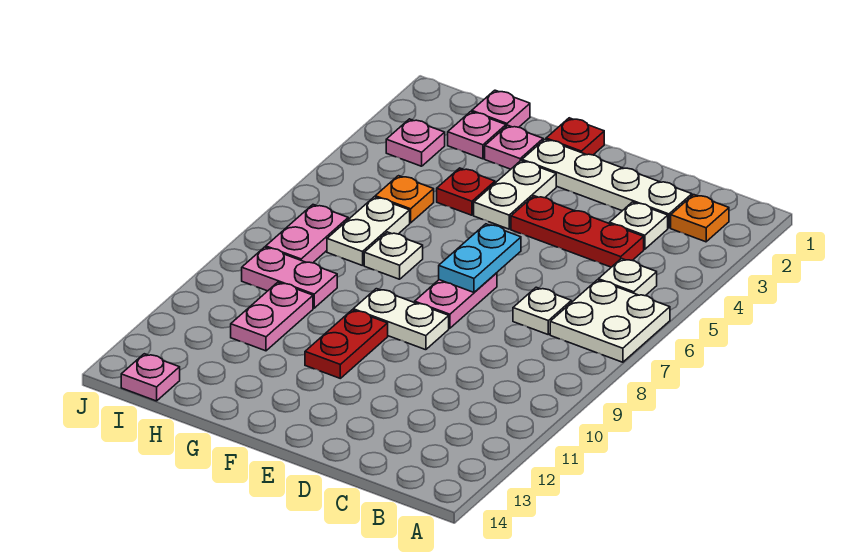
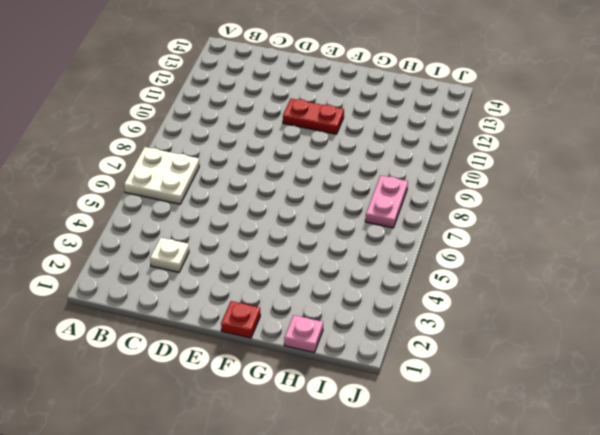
red plate E11:F11 level 1 -> red plate F10:F11 level 1
none -> orange plate B2 level 1
none -> white plate B5 level 1
none -> white plate C2:F2 level 1

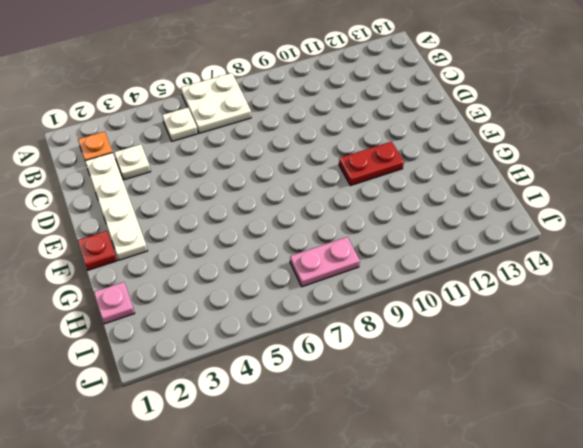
none -> red plate C4:E4 level 1
none -> white plate C7 level 1
none -> pink plate E7:E8 level 1

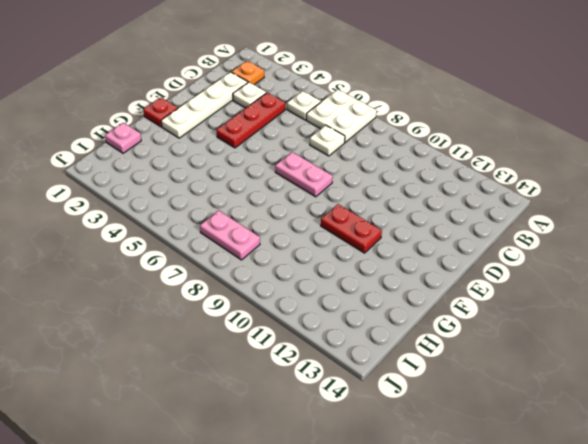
none -> white plate E9:F9 level 1
none -> white plate F3:F4 level 1
none -> pink plate G2 level 1

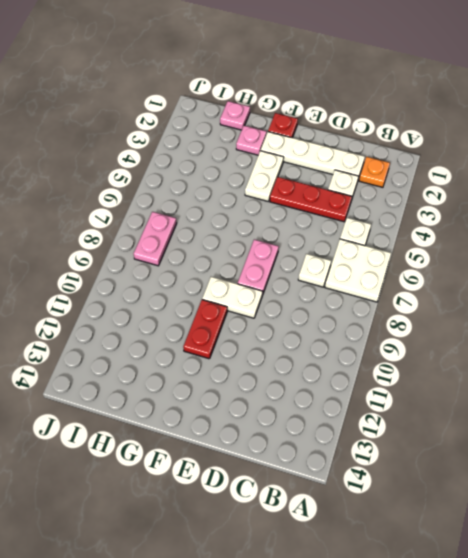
none -> red plate G4 level 1
none -> white plate G7 level 1
none -> pink plate H2 level 1

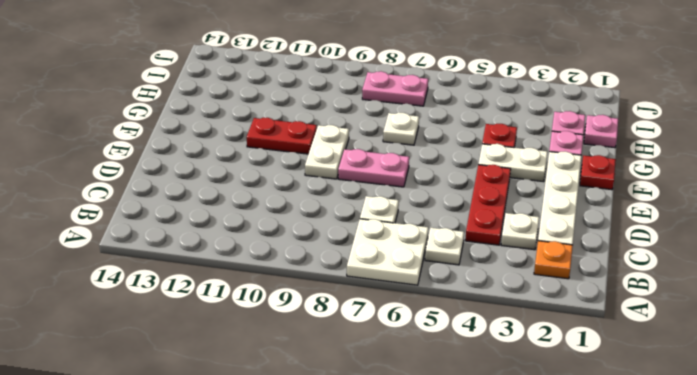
none -> orange plate H5 level 1
none -> white plate H6:H7 level 1
none -> pink plate H9:I9 level 1

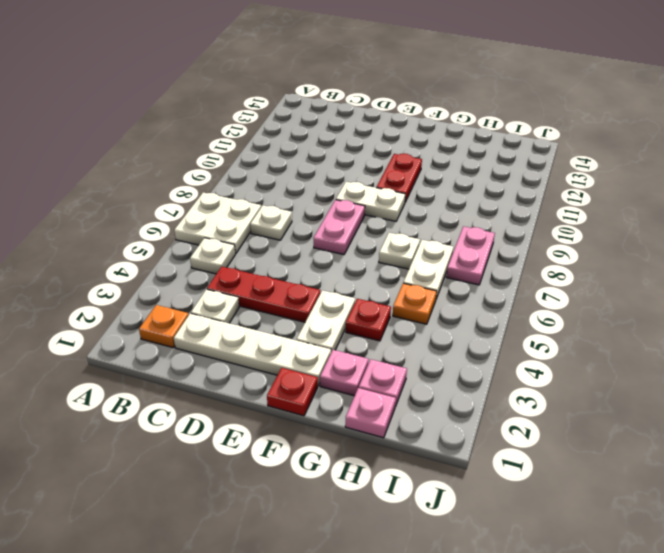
none -> pink plate H9:I9 level 1
none -> pink plate H10:H11 level 1
none -> pink plate I3 level 1

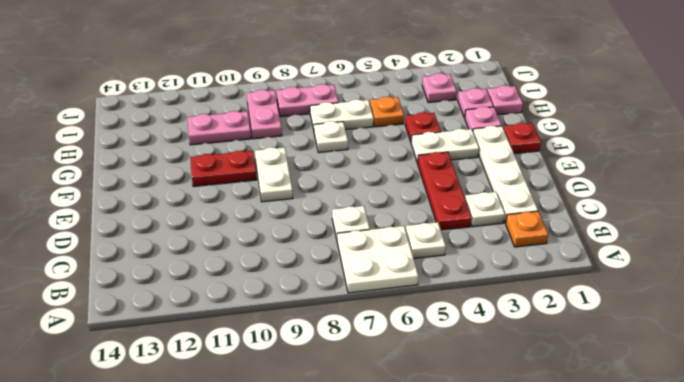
none -> pink plate E7:E8 level 1
none -> pink plate I14 level 1
none -> cyan plate E6:E7 level 2

